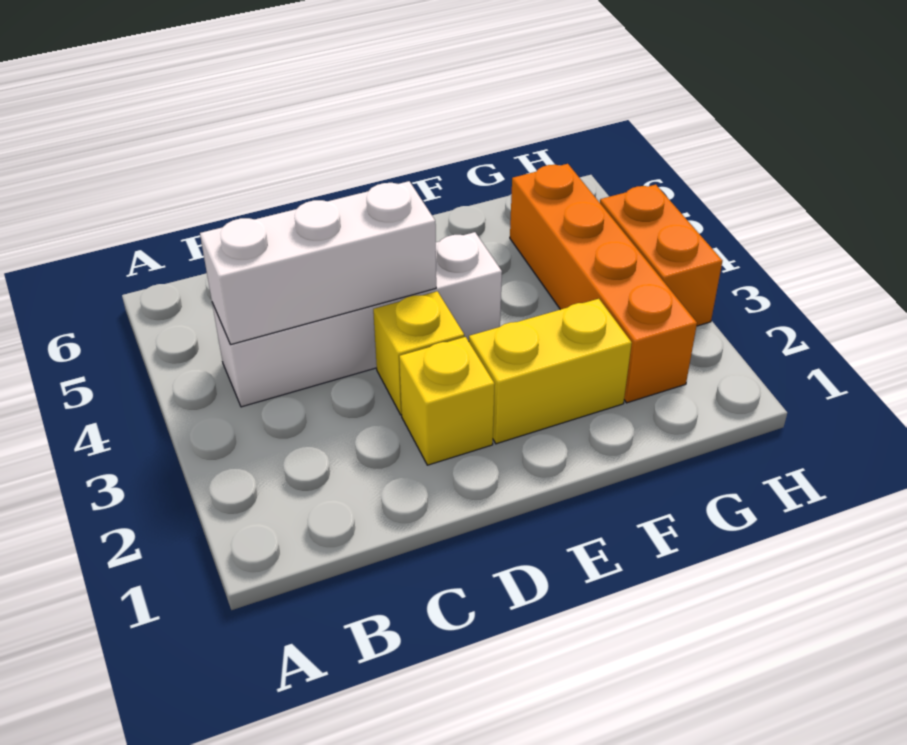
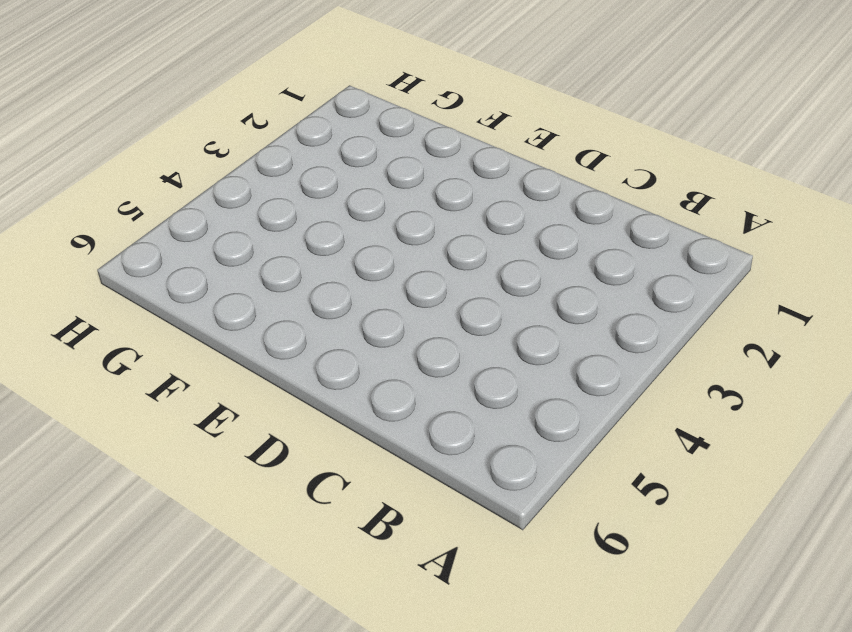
none -> white brick B4:E4 level 1
none -> yellow brick D2 level 1

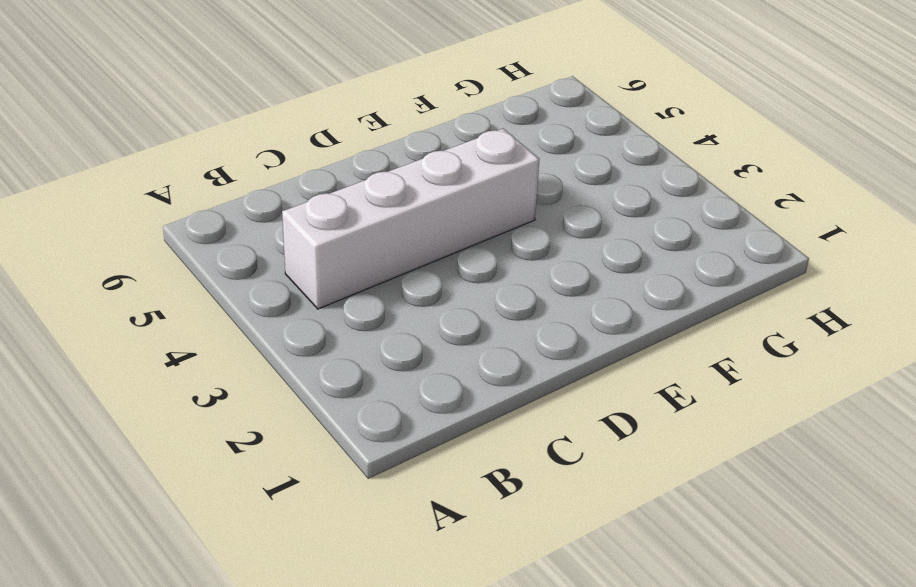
none -> yellow brick D2 level 1
none -> yellow brick D3 level 1

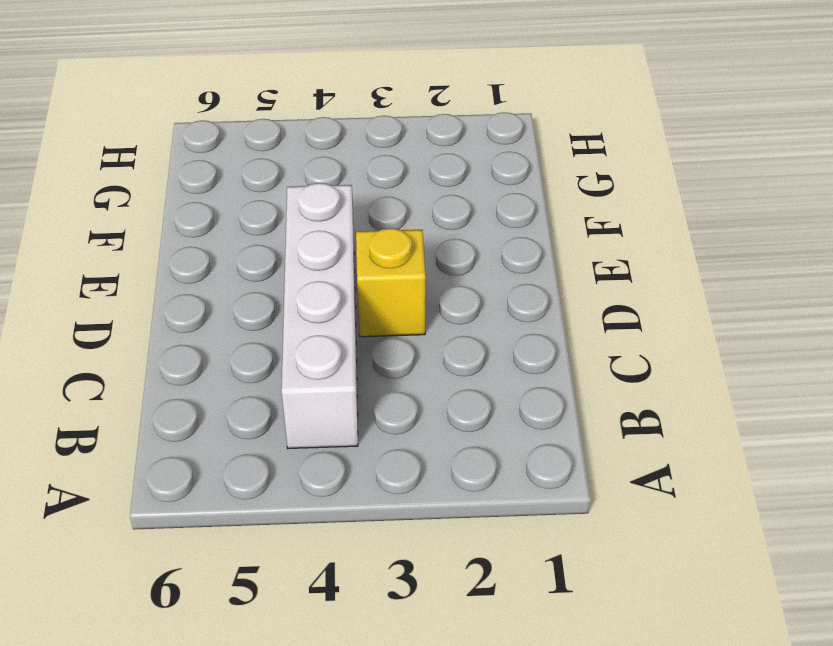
none -> yellow brick D2 level 1
none -> yellow brick E2:F2 level 1

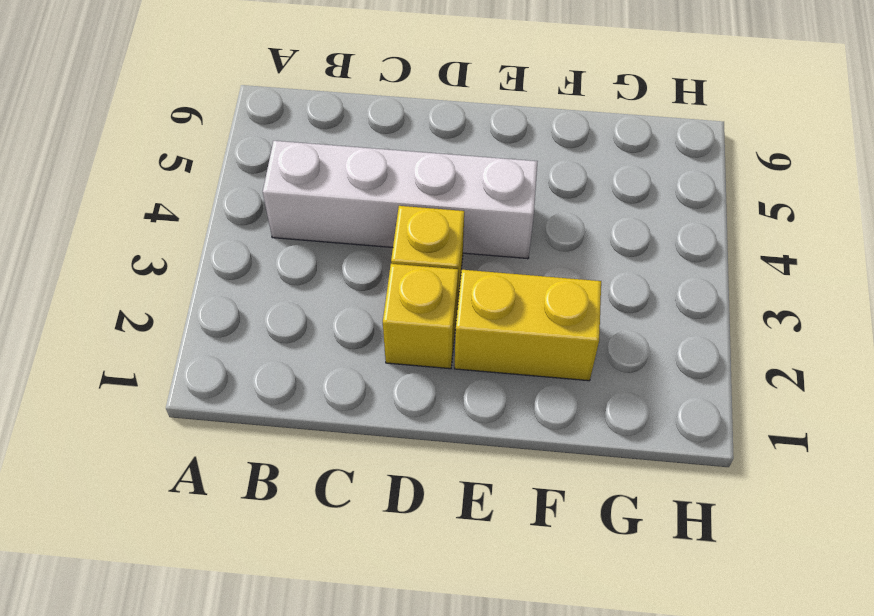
none -> orange brick G2:G5 level 1
none -> orange brick H3:H4 level 1

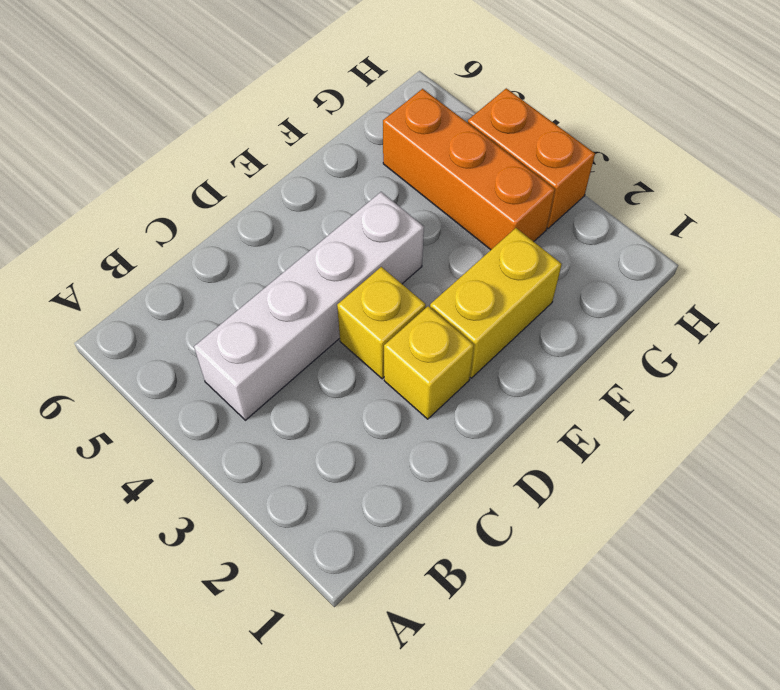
orange brick G3:G5 level 1 -> orange brick G2:G5 level 1
none -> white brick B4:D4 level 2

